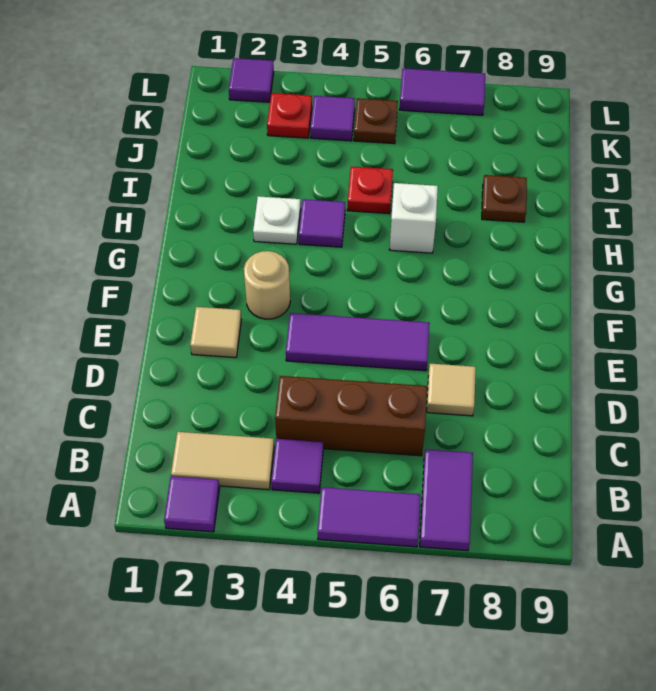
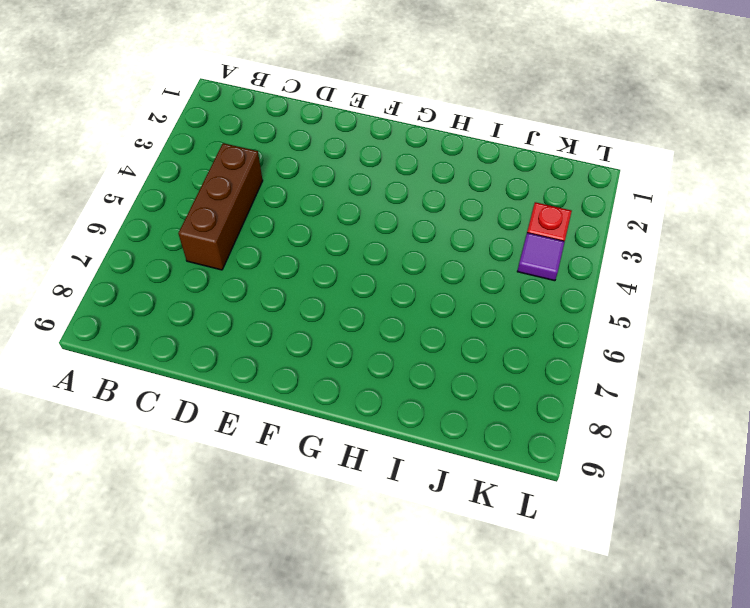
none -> purple tile A2 level 1
none -> purple tile A5:A6 level 1
none -> purple tile A7:B7 level 1

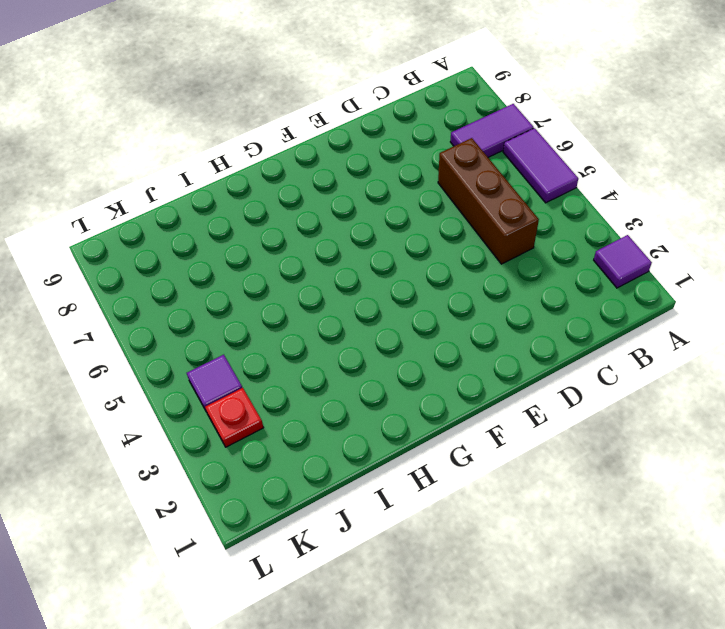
none -> tan tile B2:B3 level 1
none -> purple tile B4 level 1
none -> tan tile D7 level 1

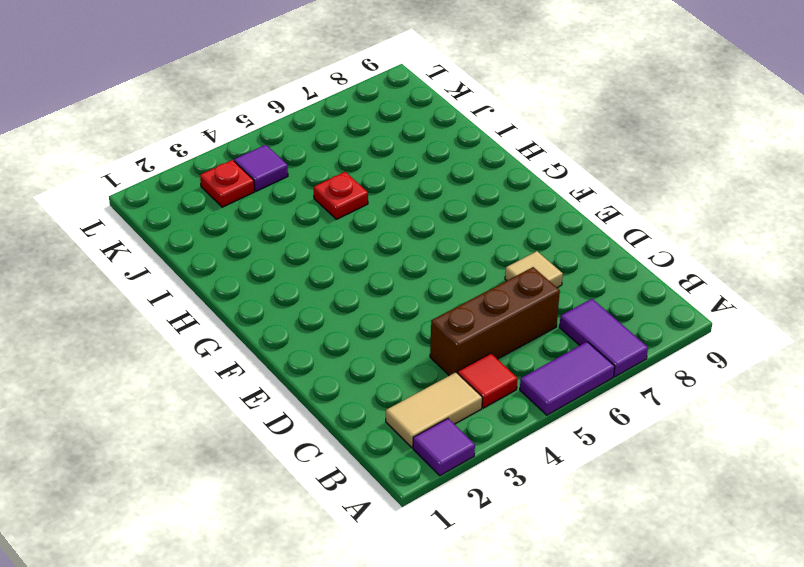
red tile B4 level 1 -> purple tile B4 level 1
none -> tan tile E2 level 1
none -> purple tile E4:E6 level 1
none -> tan round brick F3 level 1

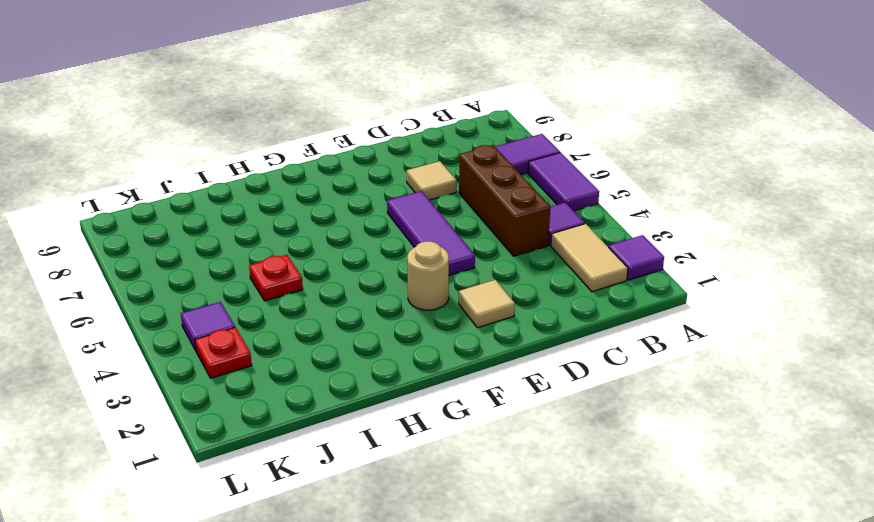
none -> white plate H3 level 1
none -> purple tile H4 level 1
none -> white brick H6 level 1

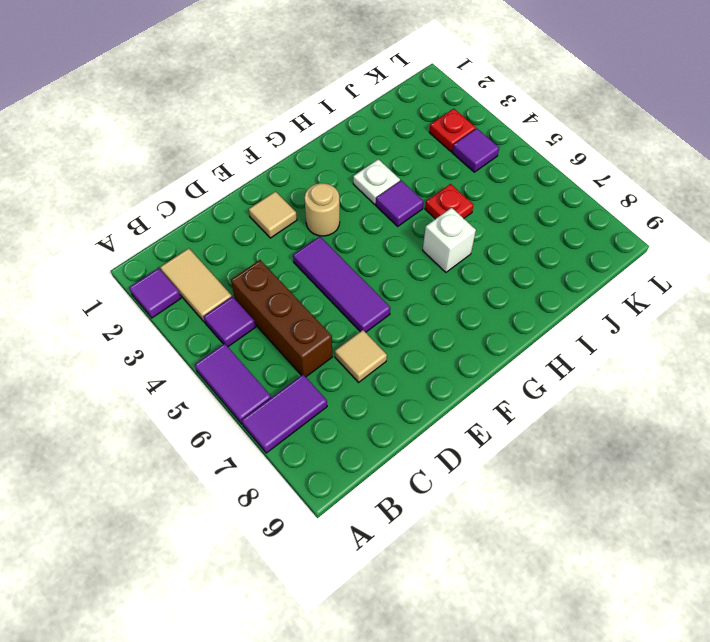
none -> brown plate I8 level 1
none -> brown plate K5 level 1
none -> purple tile L2 level 1

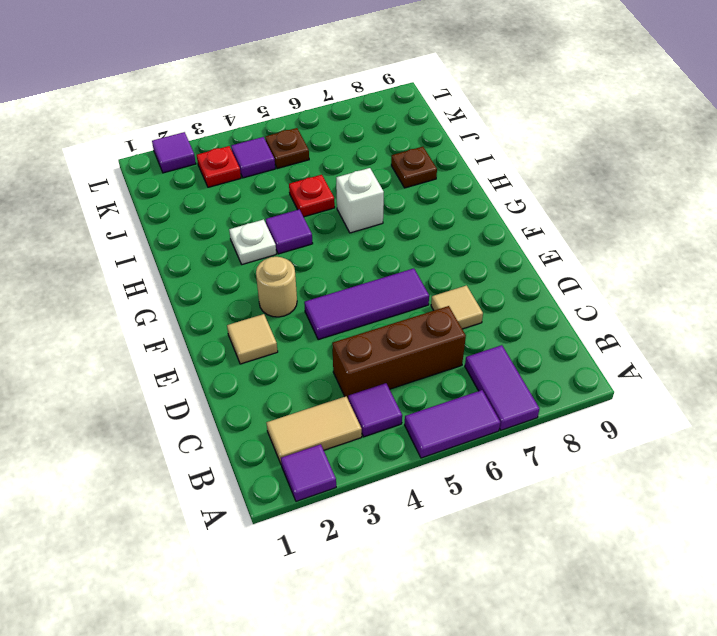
none -> purple tile L6:L7 level 1

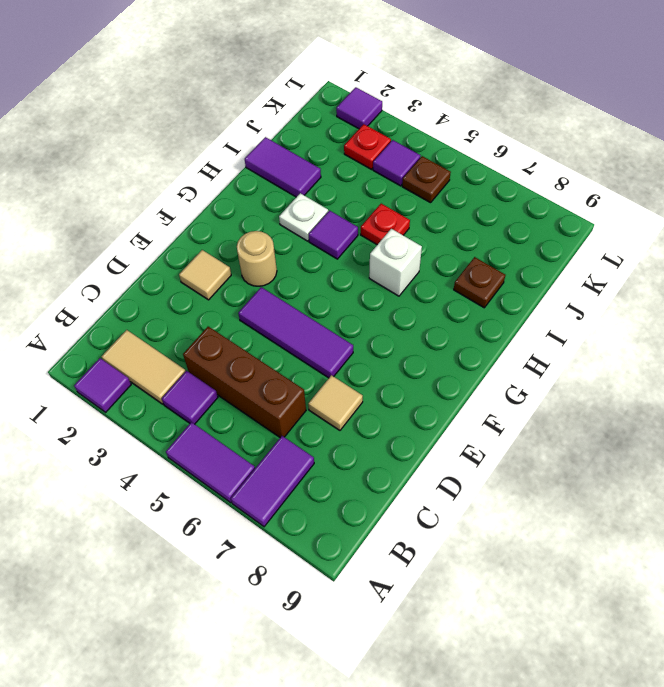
purple tile I1:I2 level 1 -> purple tile L6:L7 level 1

